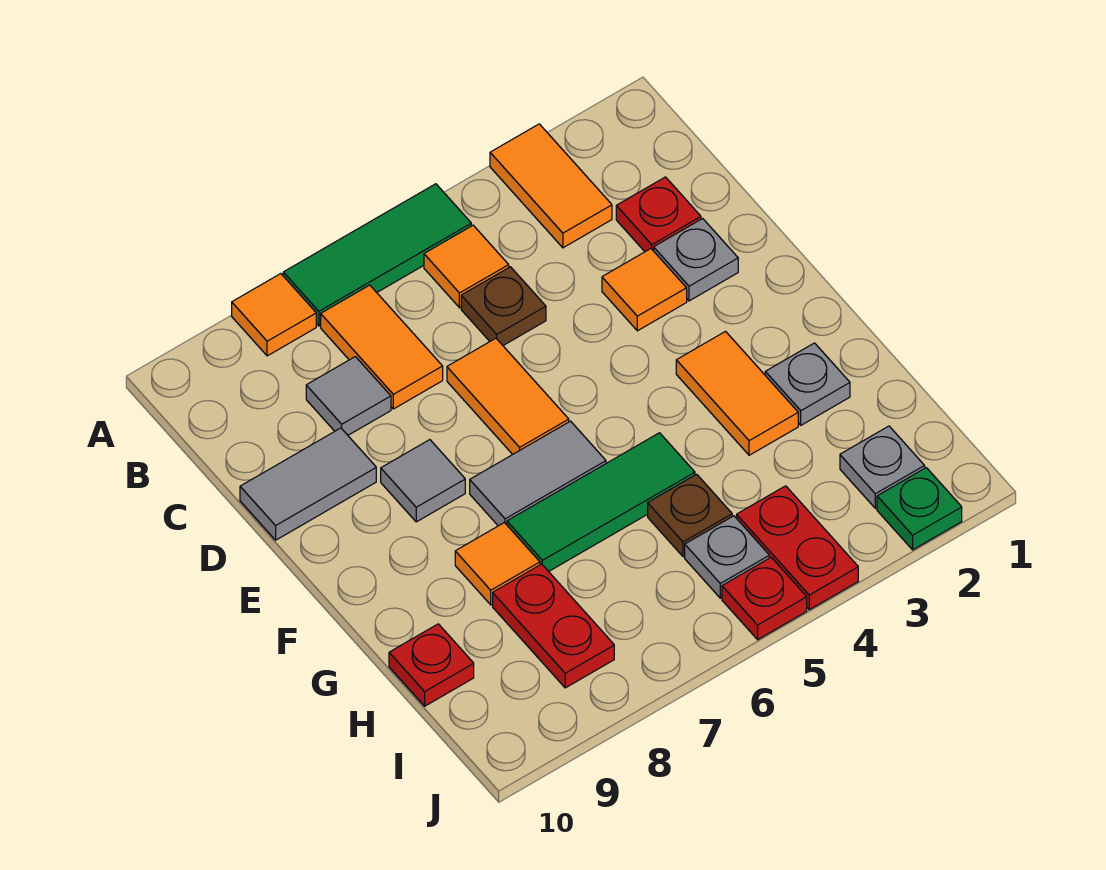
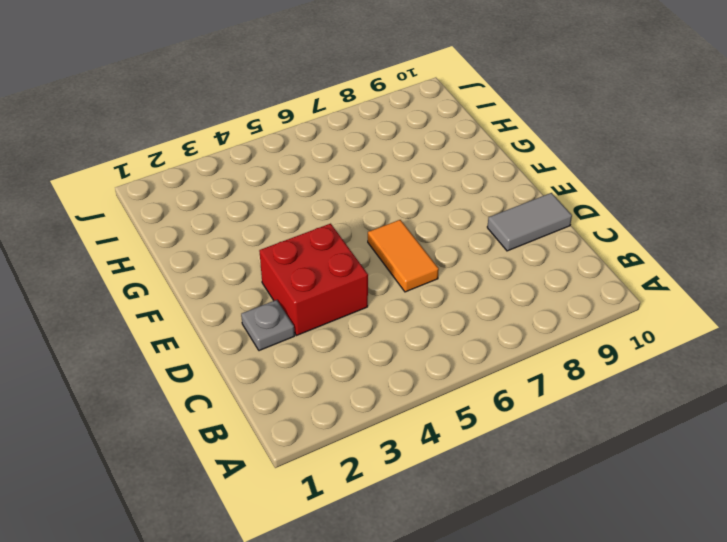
red brick D3:E4 level 1 -> orange tile D3 level 1
none -> orange tile A3:B3 level 1
none -> green tile A5:A7 level 1
none -> orange tile A8 level 1

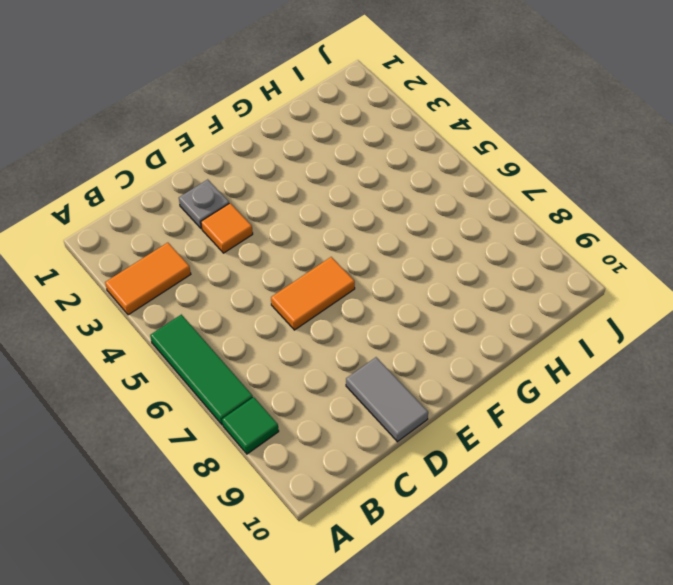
green tile A8 level 1 -> orange tile A8 level 1
none -> orange tile B5 level 1
none -> orange tile B7:C7 level 1
none -> red plate C2 level 1

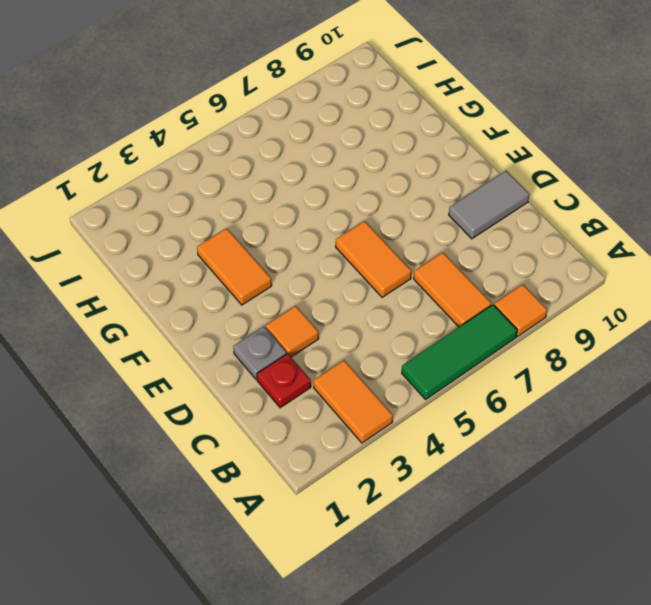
none -> orange tile B5 level 1
none -> brown plate C5 level 1
none -> grey tile C8 level 1

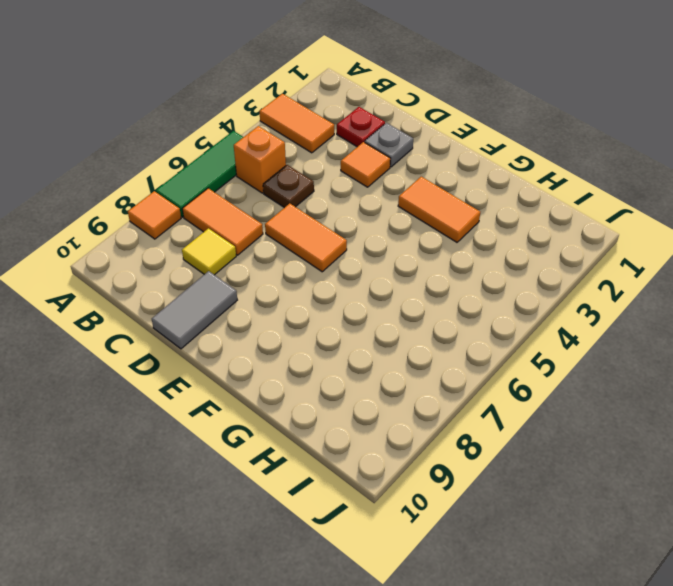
orange brick B5 level 1 -> orange tile B5 level 1
yellow tile C8 level 1 -> grey tile C8 level 1
none -> grey tile E8 level 1
none -> grey tile F6:F7 level 1
none -> grey plate G2 level 1

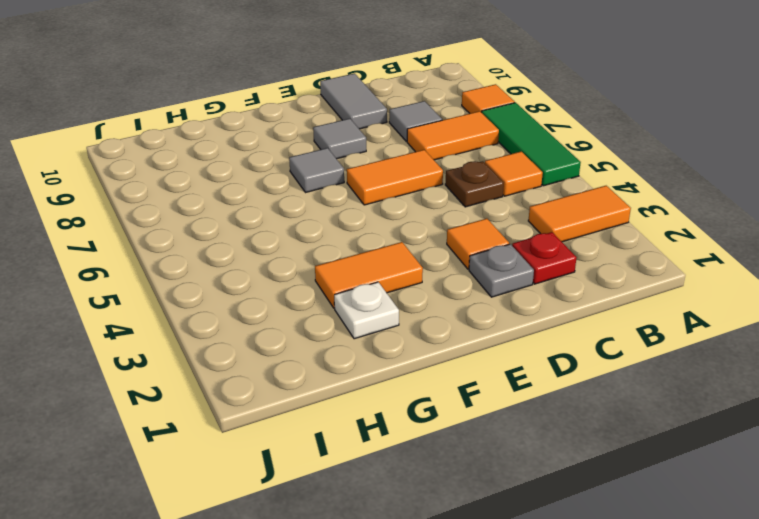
grey tile F7 level 1 -> grey tile F6:F7 level 1
white plate G2 level 1 -> grey plate G2 level 1
none -> green tile G5:G7 level 1
none -> orange tile G8 level 1
none -> brown plate H5 level 1

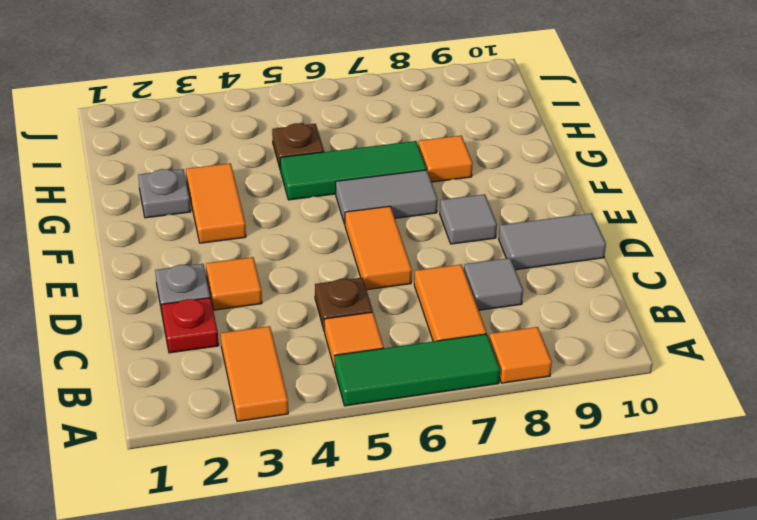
none -> red plate H8:I8 level 1
none -> red plate H10 level 1
none -> grey plate I2 level 1

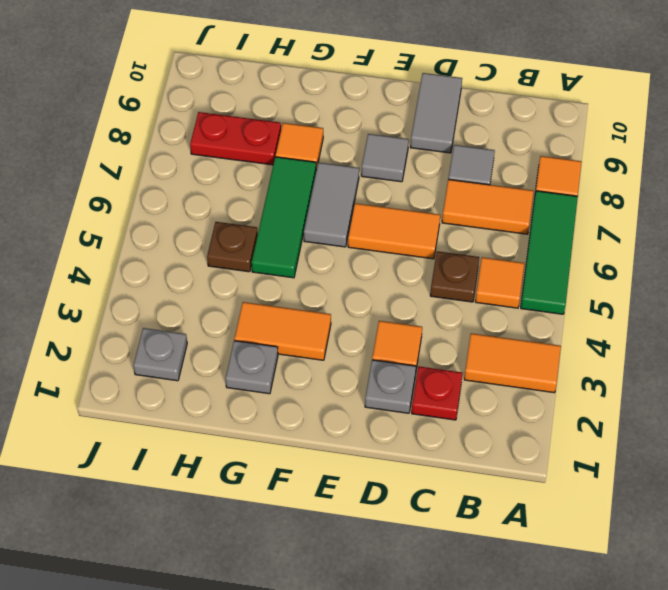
none -> red plate H10 level 1
none -> red plate I4:J4 level 1
none -> grey plate I5 level 1

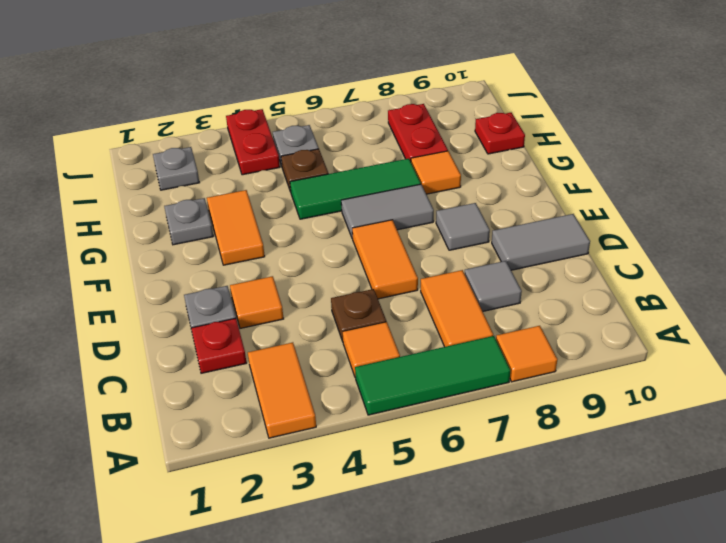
none -> green plate J2 level 1
none -> red plate J5 level 1

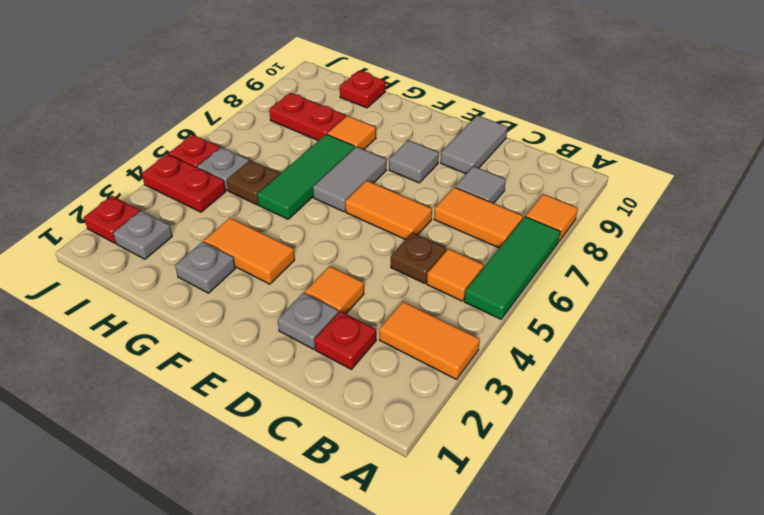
red plate J2 level 1 -> green plate J2 level 1

